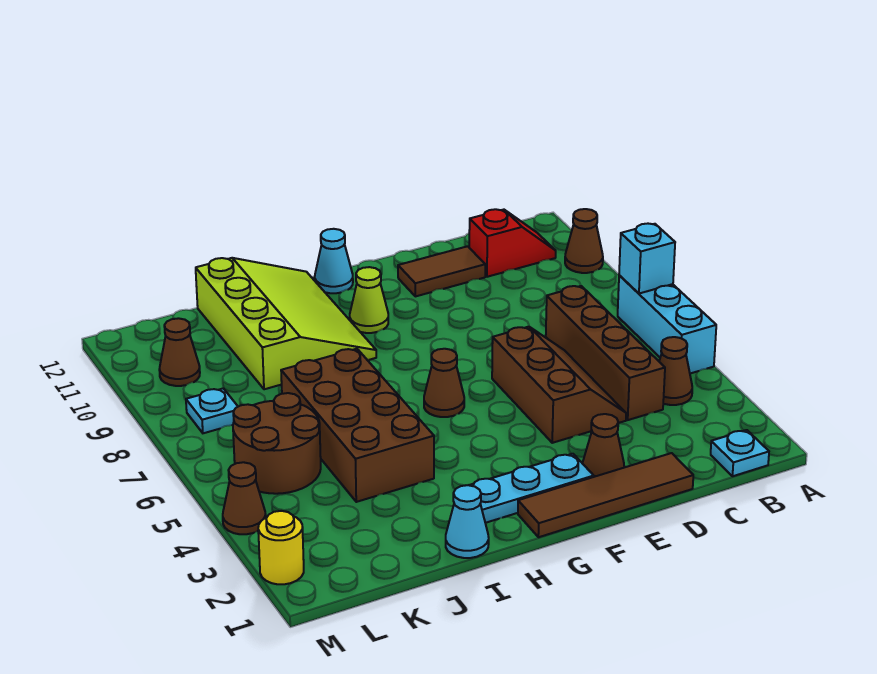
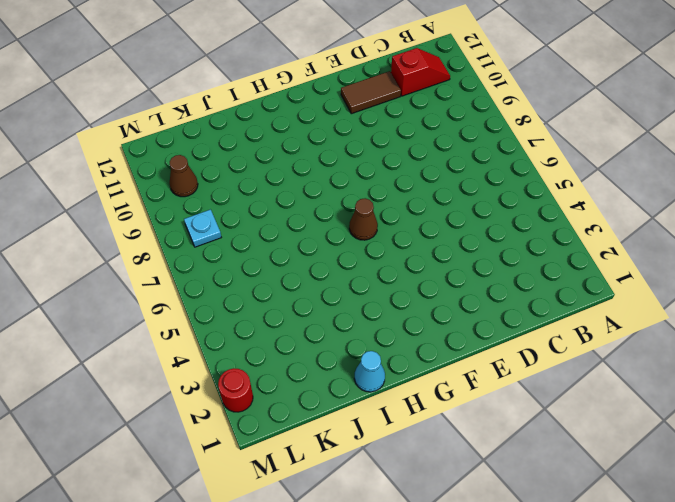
red round brick M2 level 1 -> yellow round brick M2 level 1
none -> cyan brick A5:A7 level 1
none -> brown cone A10 level 1
none -> cyan plate B1 level 1

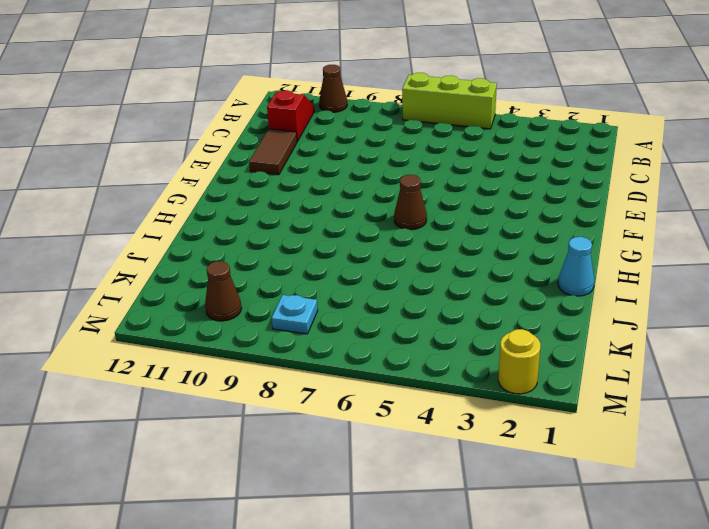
lime brick A5:A7 level 1 -> cyan brick A5:A7 level 1
none -> cyan plate B1 level 1
none -> brown cone B4 level 1
none -> brown brick C4:C7 level 1

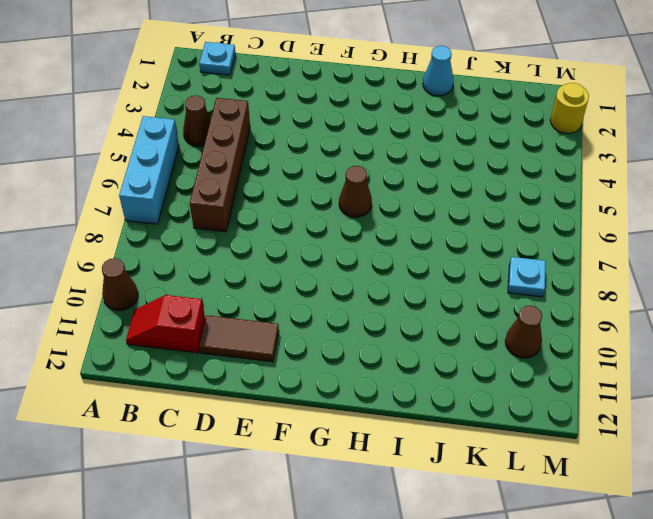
none -> brown tile D1:G1 level 1
none -> brown slope D4:E6 level 1 top E
none -> brown cone E2 level 1

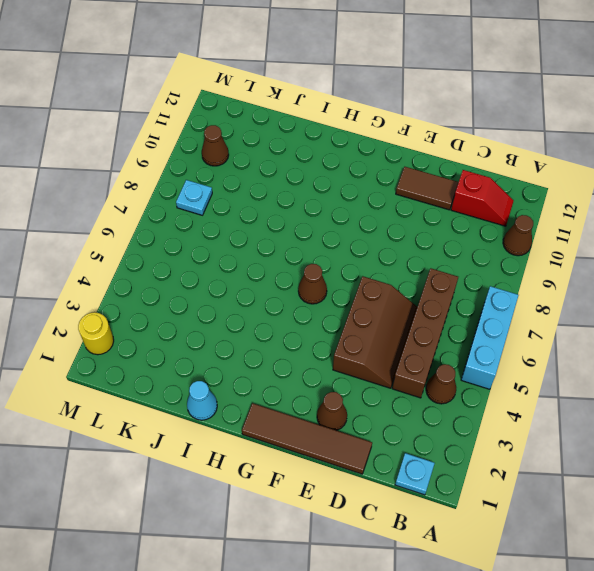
none -> cyan plate F2:H2 level 1
none -> lime cone G10 level 1
none -> cyan cone G12 level 1

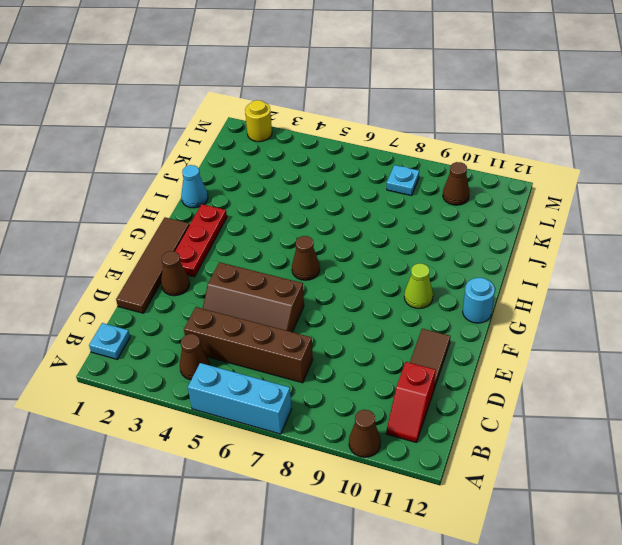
red plate F2:H2 level 1 -> cyan plate F2:H2 level 1
cyan round brick G12 level 1 -> cyan cone G12 level 1
none -> lime slope H9:J12 level 1 top J
none -> brown brick I4:J7 level 1
none -> brown round brick K5:L6 level 1

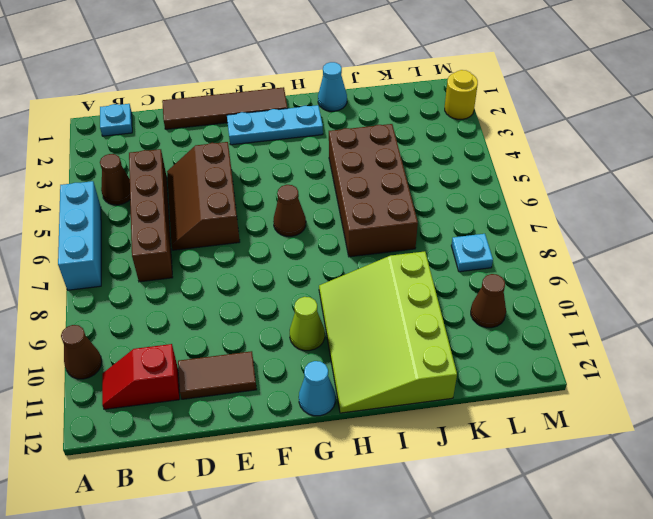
none -> brown cone E2 level 1
none -> brown round brick K5:L6 level 1
none -> brown cone M4 level 1

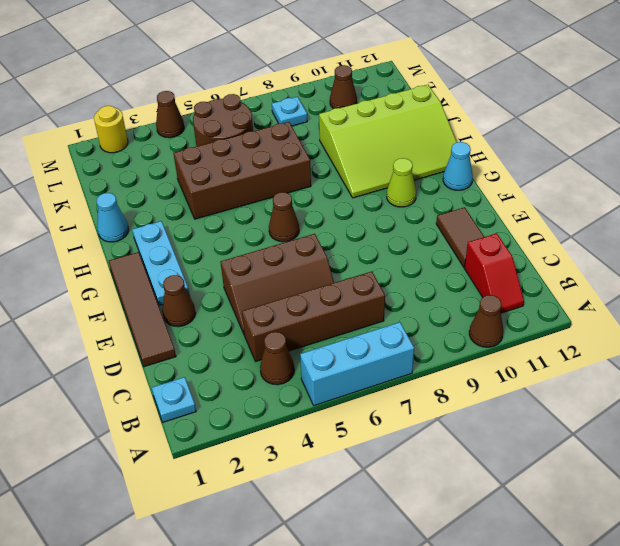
none -> cyan brick A7 level 2

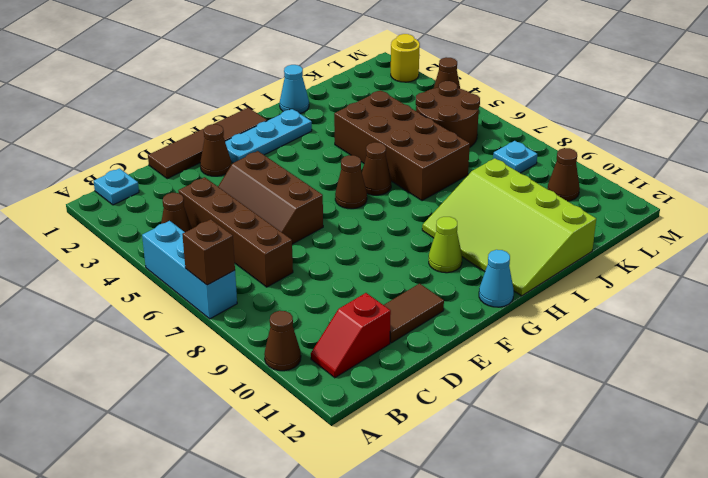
brown brick A7 level 2 -> cyan brick A7 level 2
brown cone H6 level 1 -> none

